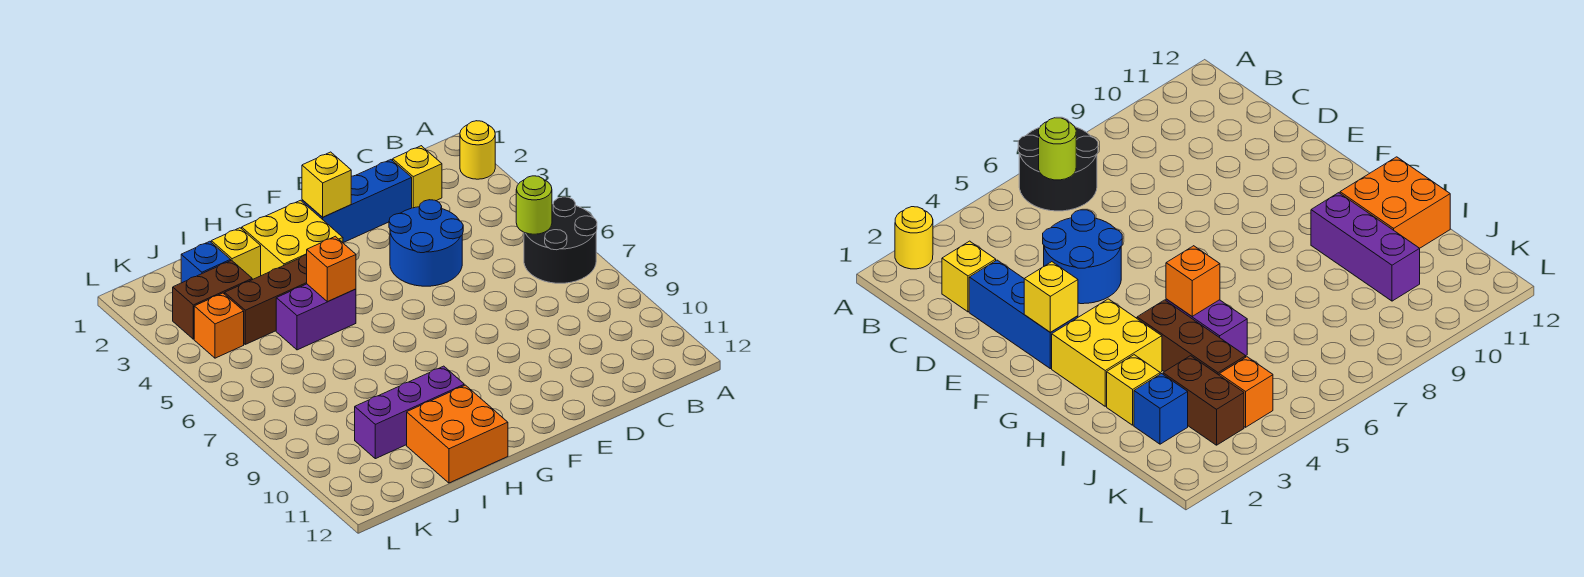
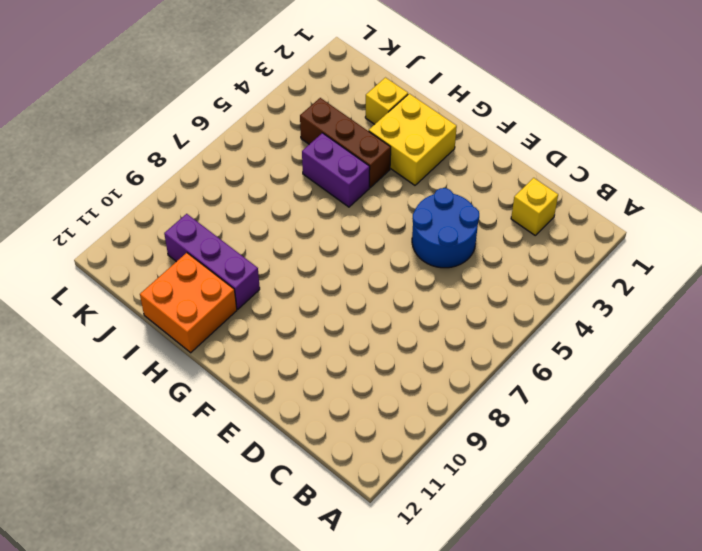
none -> yellow round brick A2 level 1
none -> black round brick A6:B7 level 1
none -> blue brick D2:F2 level 1

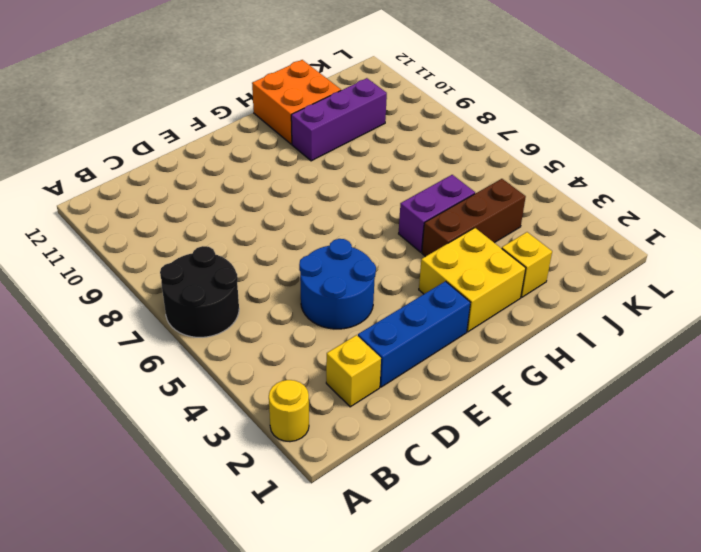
none -> blue brick J2 level 1
none -> brown brick J3:K3 level 1
none -> orange brick K4 level 1

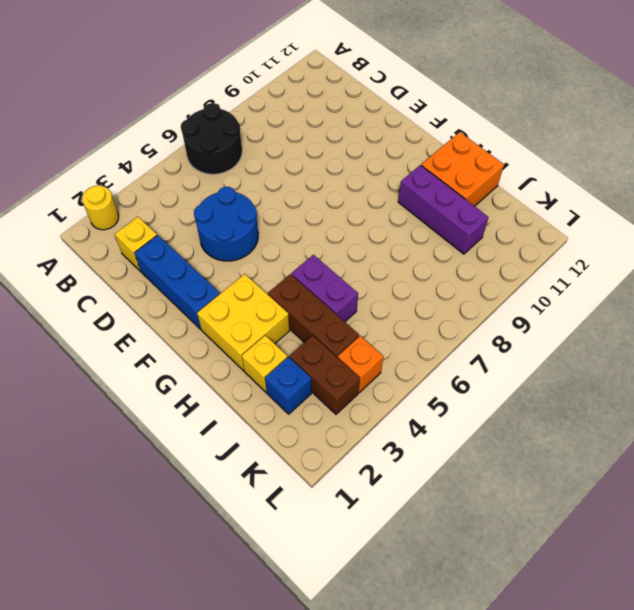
none -> lime round brick B6 level 2
none -> yellow brick F2 level 2
none -> orange brick H5 level 2

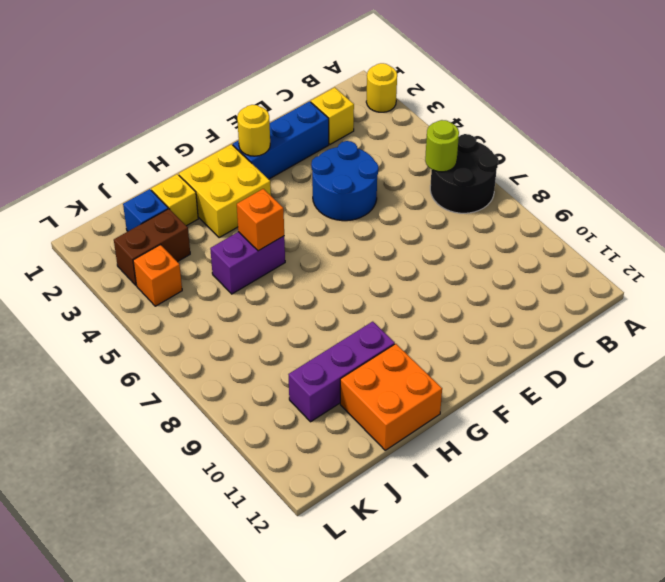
yellow round brick F2 level 2 -> yellow brick F2 level 2
none -> brown brick H4:J4 level 1

